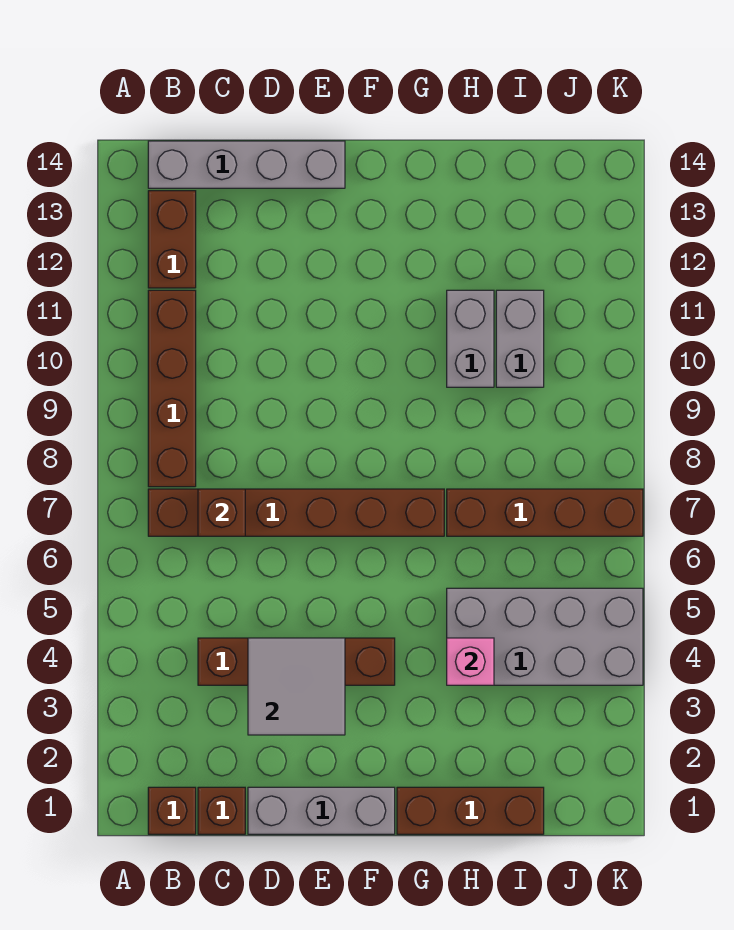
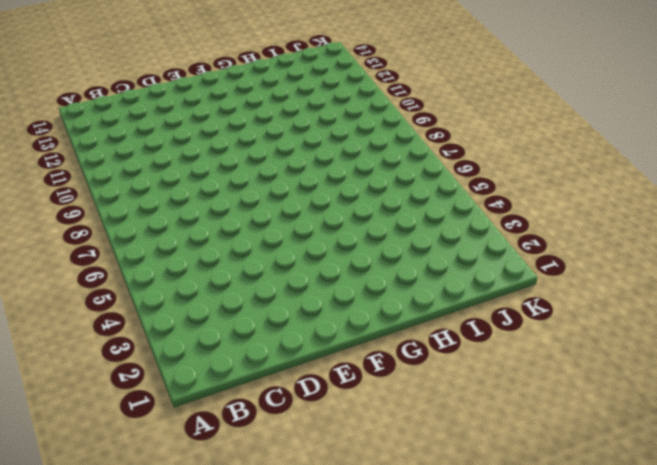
none -> brown brick B1 level 1
none -> brown brick B7:G7 level 1
none -> brown brick B8:B11 level 1

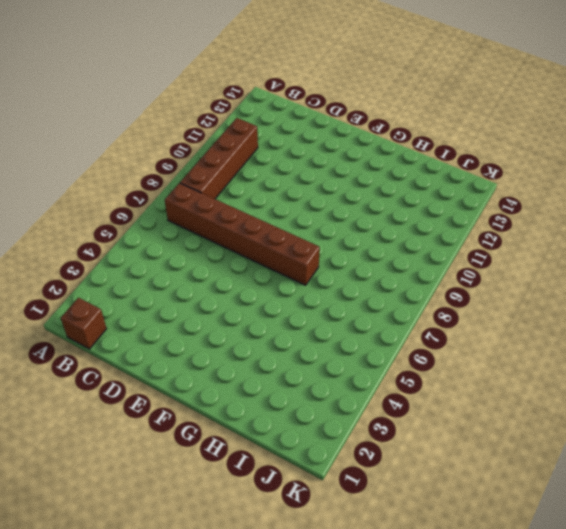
none -> brown brick B12:B13 level 1
none -> grey brick B14:E14 level 1
none -> brown brick C1 level 1

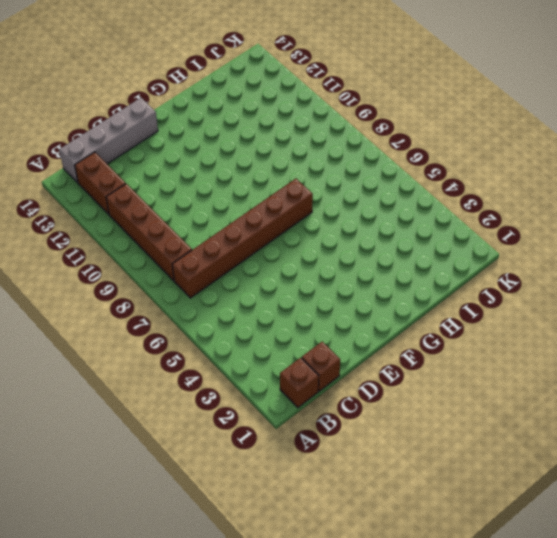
none -> brown brick C4:F4 level 1
none -> grey brick D1:F1 level 1
none -> brown brick G1:I1 level 1

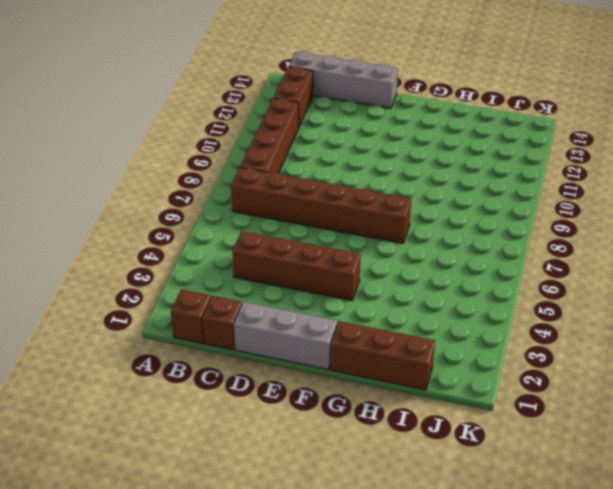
none -> grey brick H4:K5 level 1
none -> brown brick H7:K7 level 1
none -> grey brick H10:H11 level 1

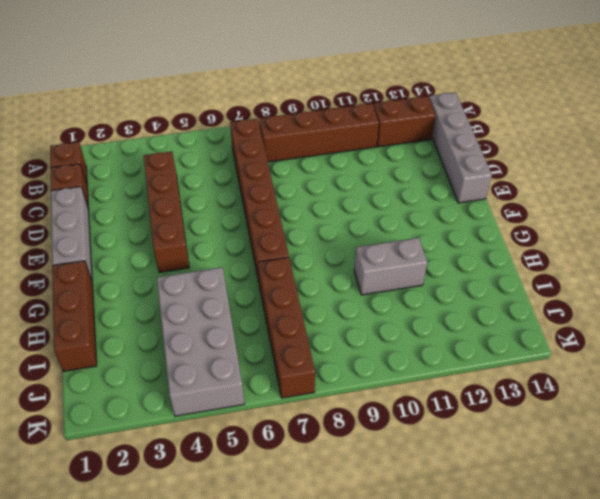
none -> grey brick I10:I11 level 1
none -> brown brick C7 level 2
none -> grey tile D3:E4 level 2

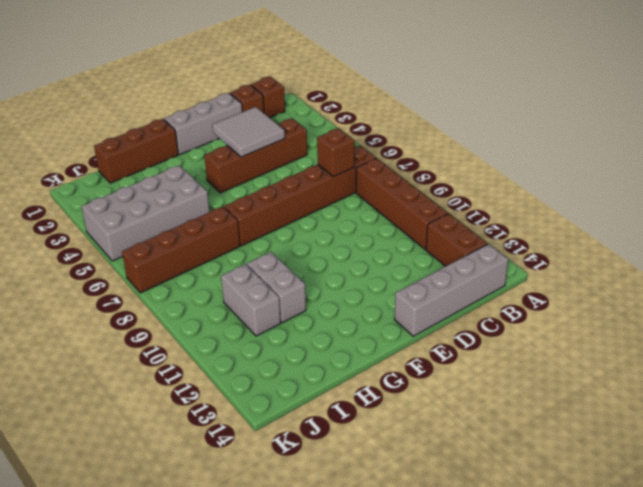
none -> pink brick H4 level 2

